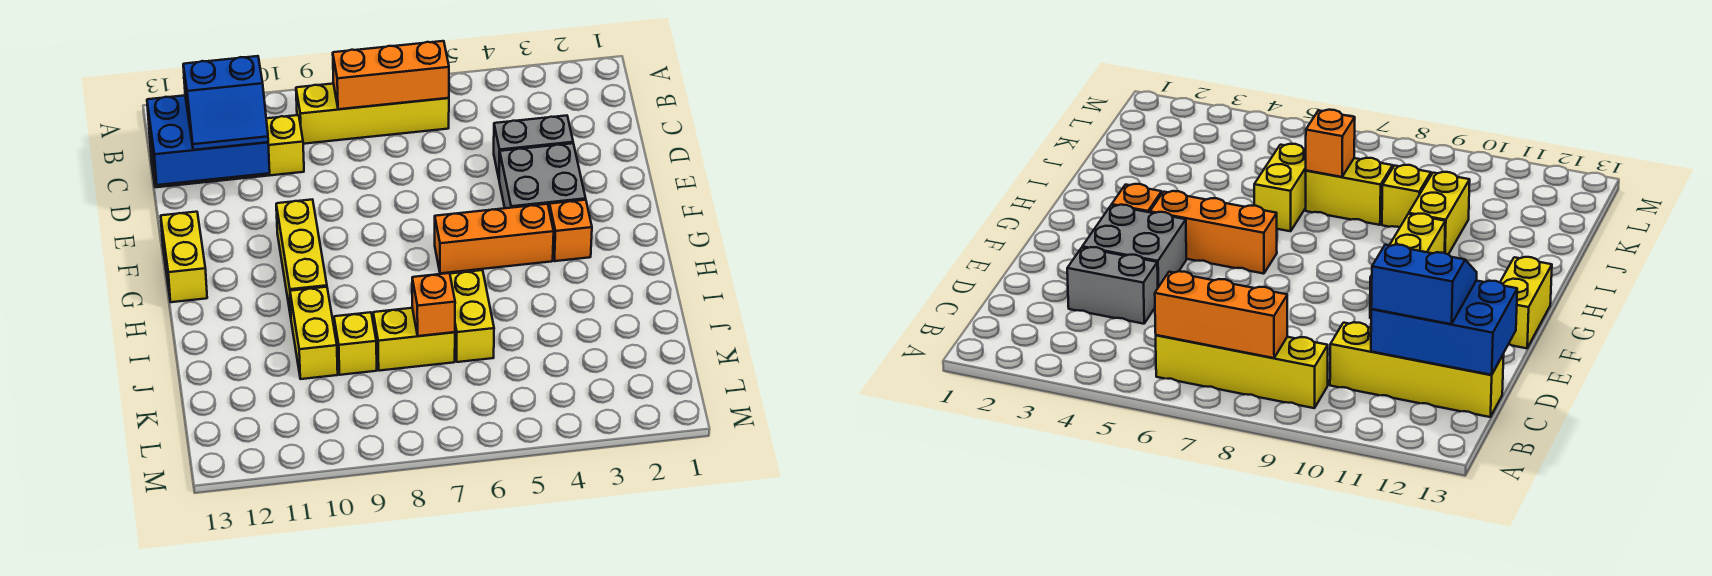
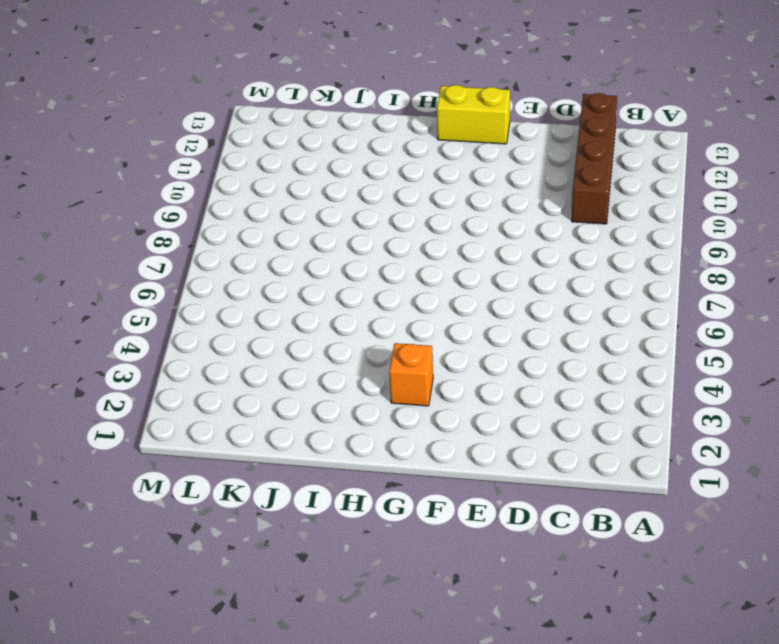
brown brick C10:C13 level 1 -> yellow brick C10:C13 level 1
none -> yellow brick B6:B9 level 1
none -> grey brick D3:D4 level 1
none -> grey brick E3:F4 level 1

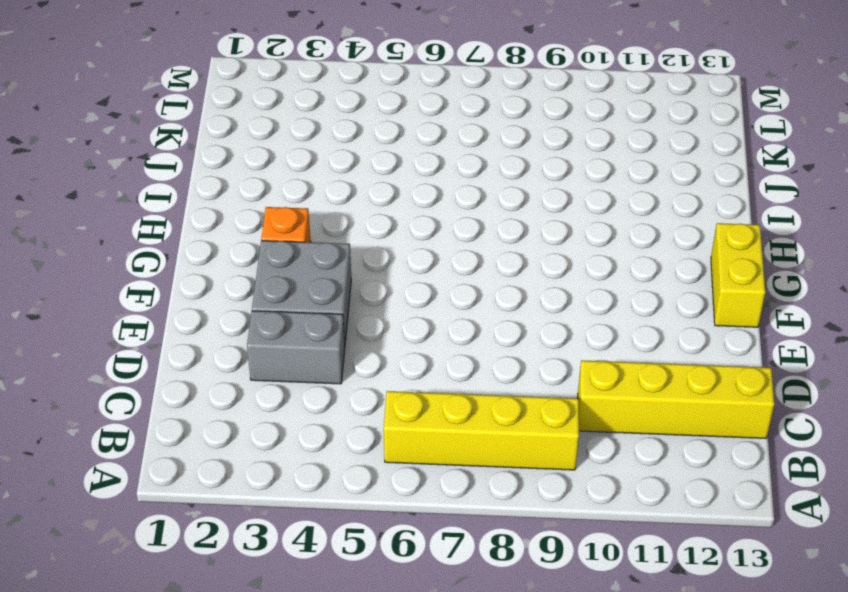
none -> yellow brick F10:H10 level 1
none -> orange brick G4:G6 level 1
none -> yellow brick I6:J6 level 1

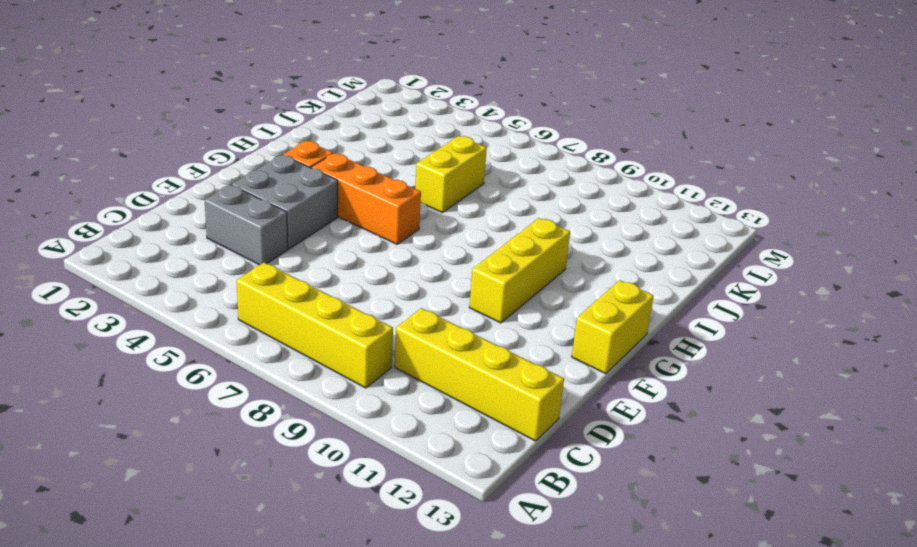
none -> yellow brick I10:J10 level 1
none -> yellow brick J7:J8 level 1
none -> yellow brick J9 level 1

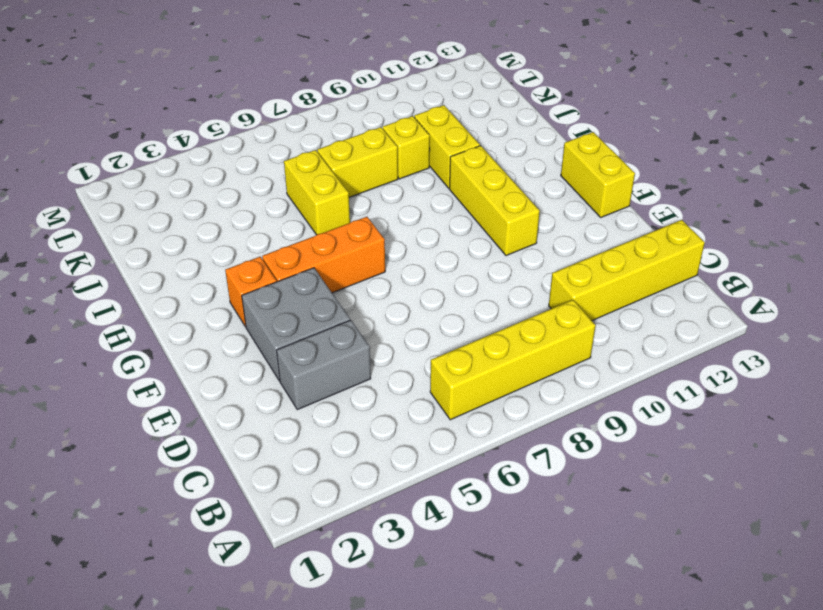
none -> orange brick B6:B8 level 2
none -> blue brick C11:D13 level 2
none -> orange brick J7 level 2

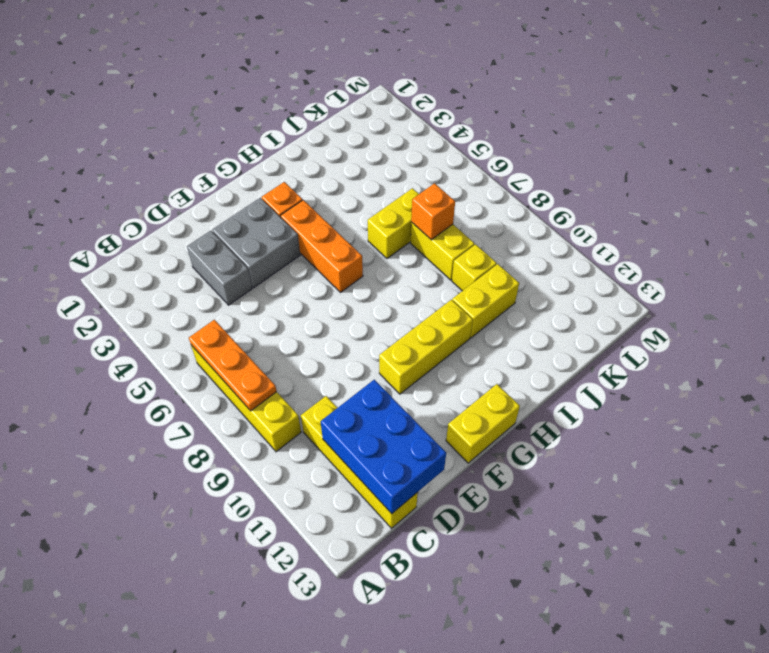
orange plate B6:B8 level 2 -> orange brick B6:B8 level 2
none -> blue slope C11:D12 level 3 top C

